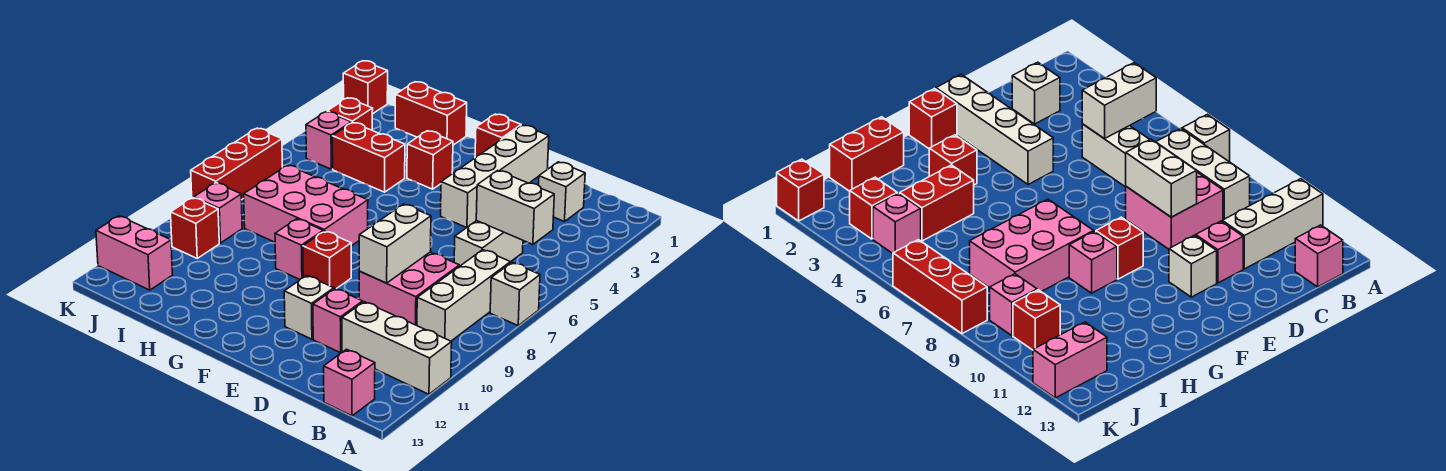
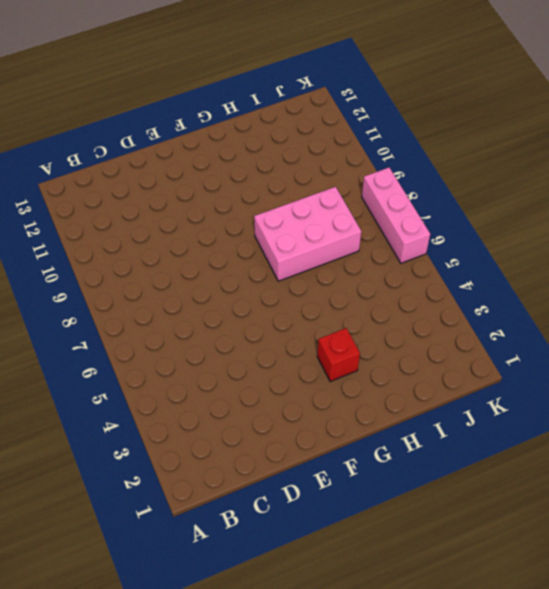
pink brick K6:K8 level 1 -> red brick K6:K8 level 1
none -> white brick A7 level 1
none -> white brick A11:C11 level 1
none -> white brick B7:B9 level 1

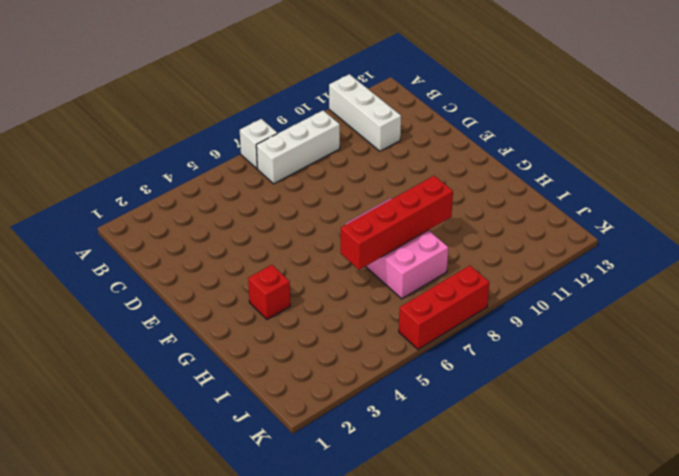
red brick H6:H9 level 2 -> none
none -> pink brick B13 level 1
none -> white brick C2 level 1
none -> white brick C5:C6 level 1

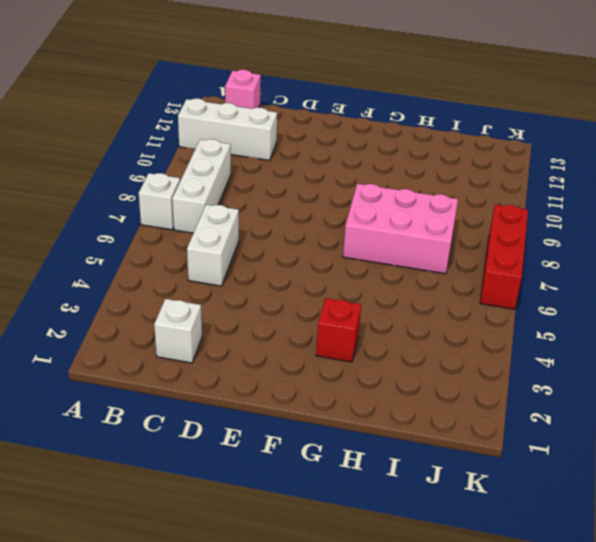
none -> pink brick C8:D9 level 1
none -> pink brick D11 level 1
none -> white brick E1:E4 level 1

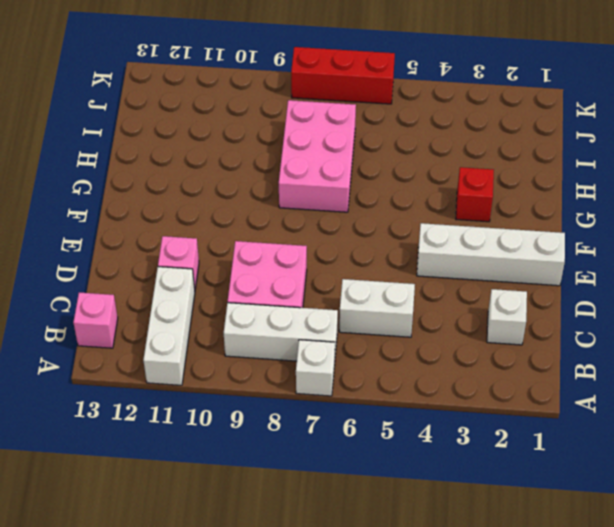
none -> white brick E11 level 1
none -> red brick F1 level 1
none -> red brick F9 level 1

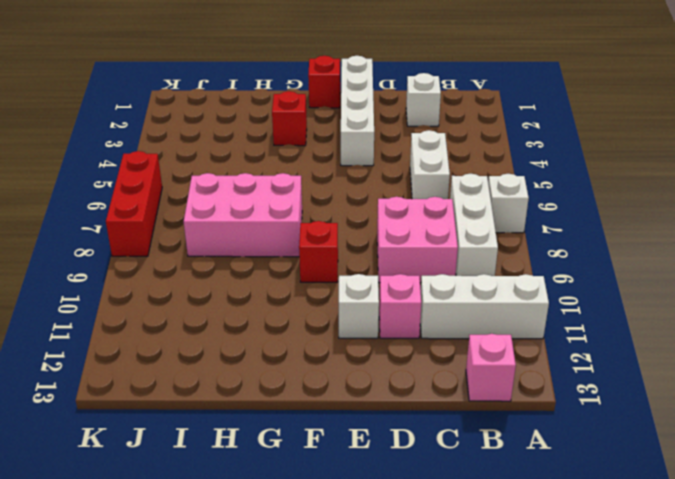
none -> pink brick G9 level 1
none -> red brick H1:I1 level 1
none -> red brick H4:I4 level 1

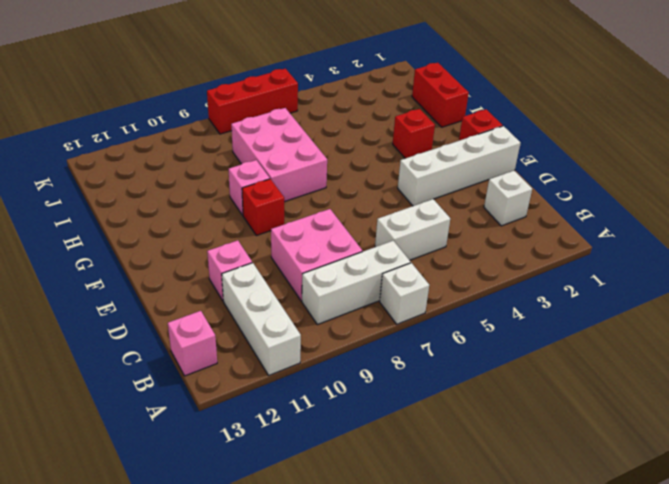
none -> white brick E11 level 1
none -> red brick H4:I4 level 1
none -> red brick J3 level 1

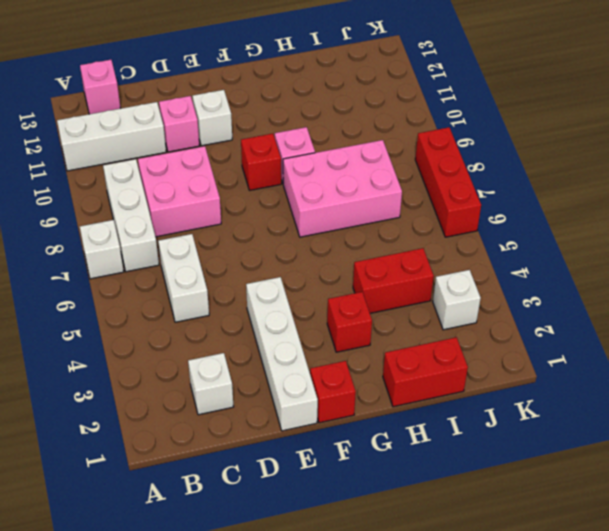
white brick J3 level 1 -> red brick J3 level 1
none -> pink brick J4 level 1
none -> pink brick J9 level 1
none -> red brick J10 level 1

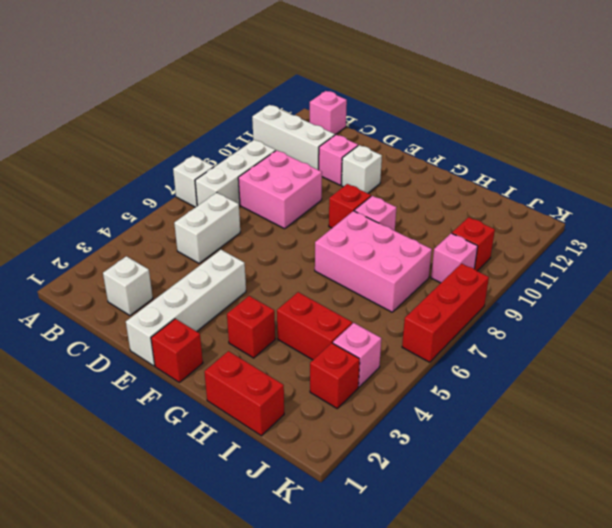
none -> pink brick J12:K12 level 1
none -> red brick K1 level 1
none -> white brick B5:C5 level 2

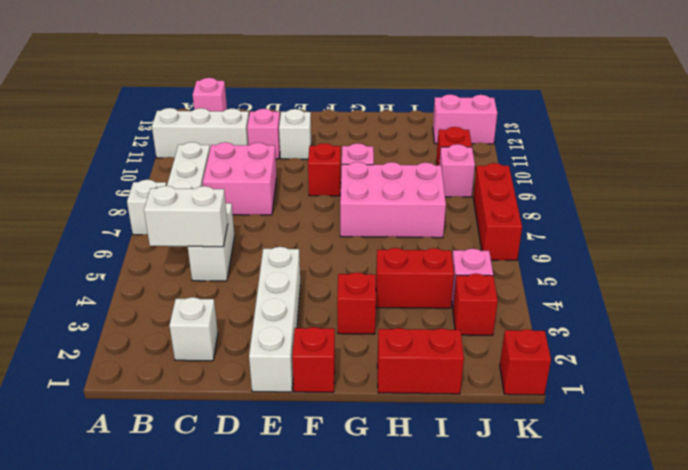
none -> white brick D8:D9 level 2

